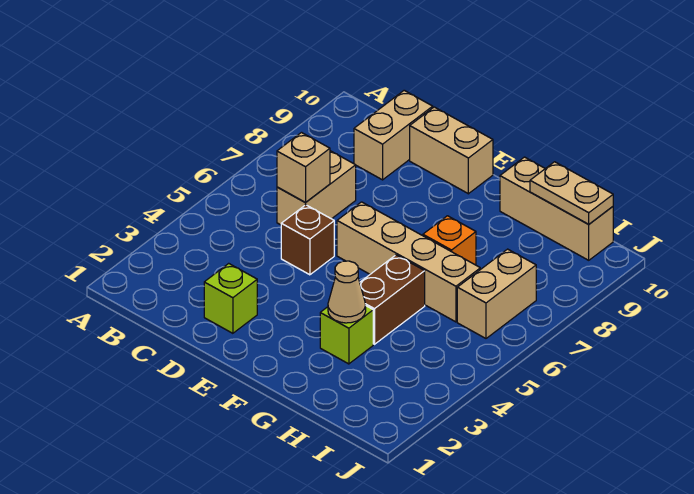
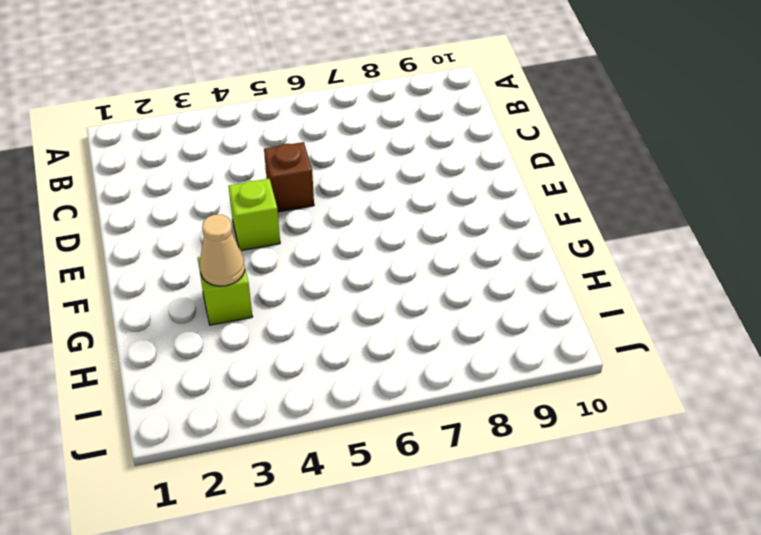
lime brick E4 level 1 -> lime brick D2 level 1
none -> tan brick C6:C7 level 1
none -> tan brick C9:C10 level 1
none -> tan brick D10:E10 level 1

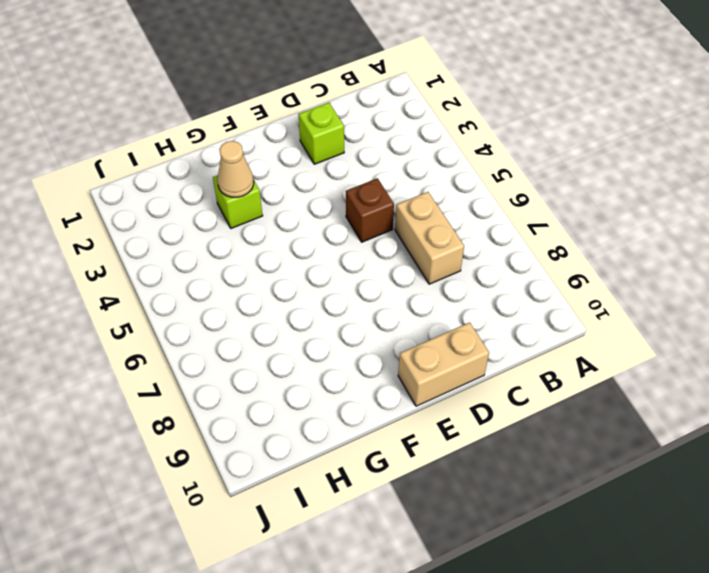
none -> tan brick C9:C10 level 1
none -> tan brick E6:H6 level 1
none -> brown brick G4:G5 level 1

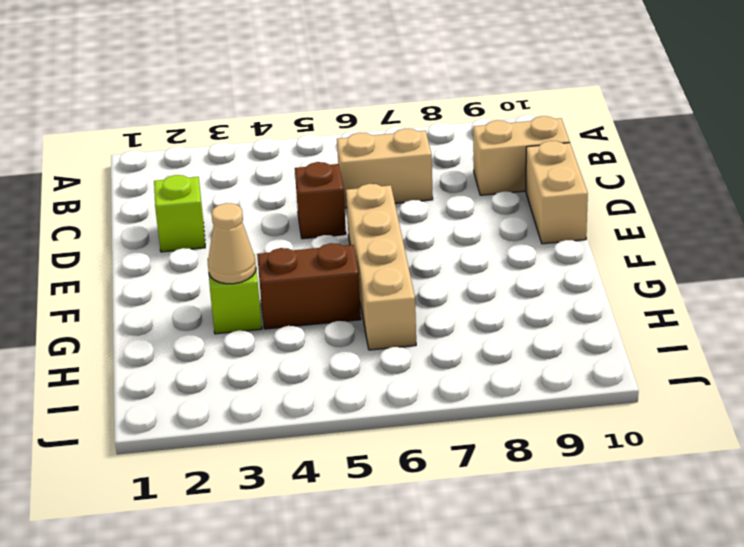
none -> orange brick G7 level 1
none -> tan brick G10:I10 level 1
none -> tan brick I6:I7 level 1

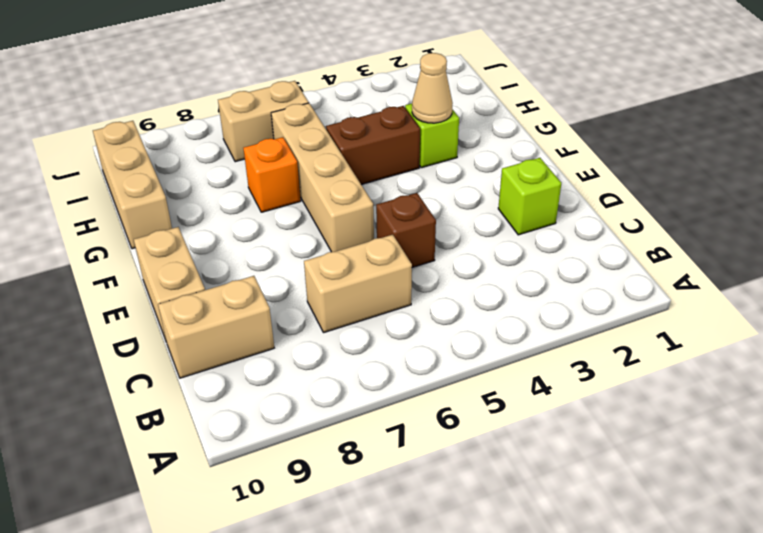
none -> tan brick C6 level 2
none -> tan plate H10:I10 level 2

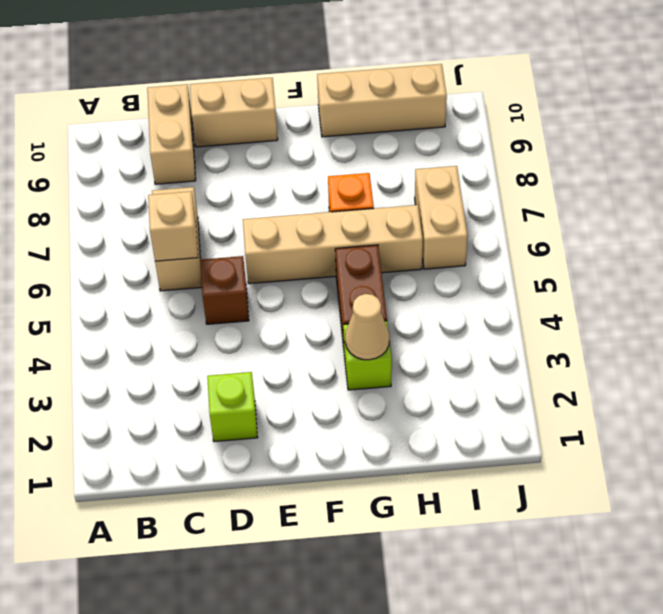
none -> tan plate H10:I10 level 2

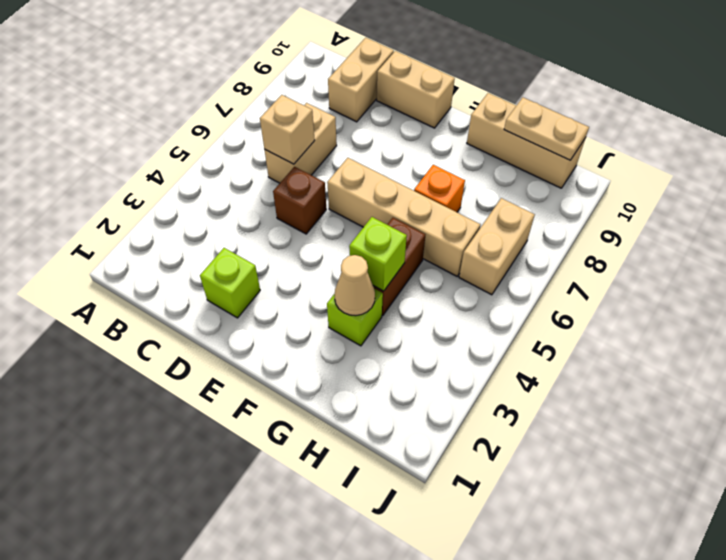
lime brick G4 level 2 -> none

